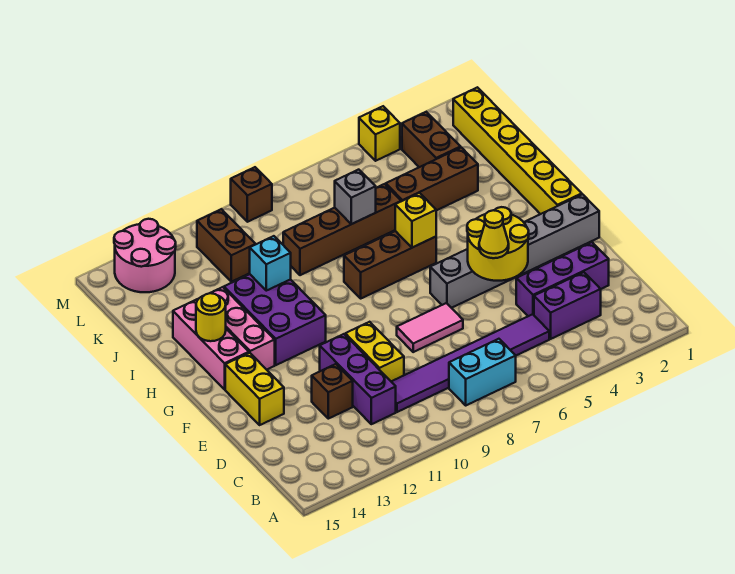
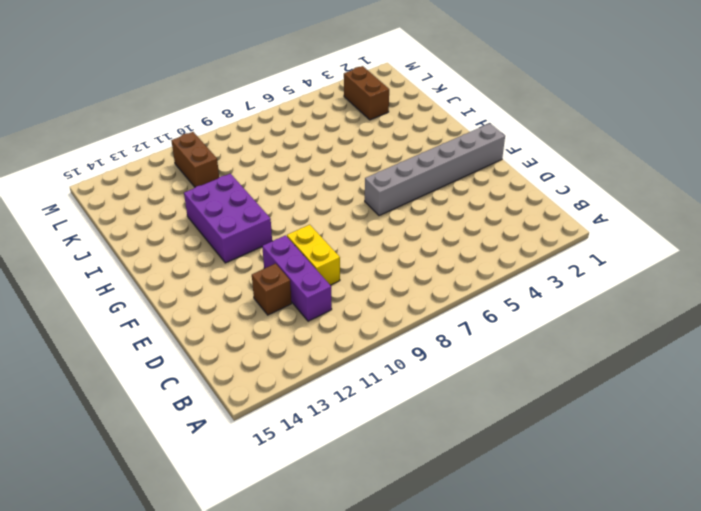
none -> cyan brick B7:B8 level 1
none -> purple brick C3:C4 level 1
none -> purple tile C5:C10 level 1

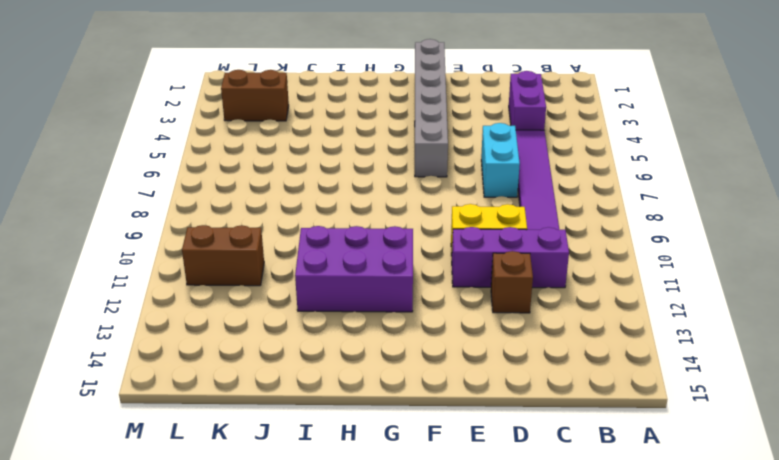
cyan brick D6:D7 level 1 -> cyan brick B7:B8 level 1
none -> purple brick D2:D4 level 1
none -> pink tile E7:E8 level 1
none -> yellow brick E14:F14 level 1

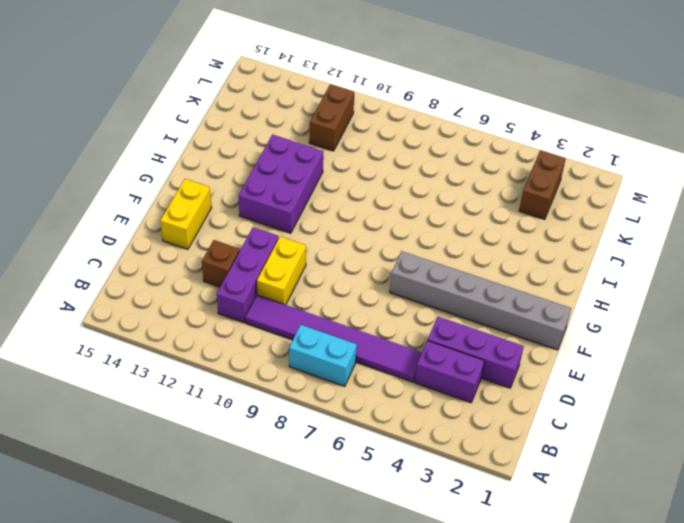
none -> pink tile E7:E8 level 1
none -> yellow brick G1:L1 level 1
none -> pink brick G13:I13 level 1

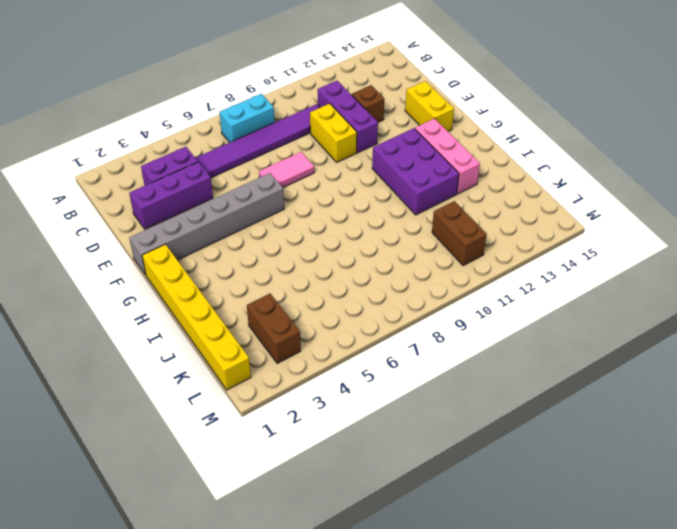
none -> pink brick G14:I14 level 1
none -> brown brick H6:H8 level 1
none -> brown brick J3:J5 level 1

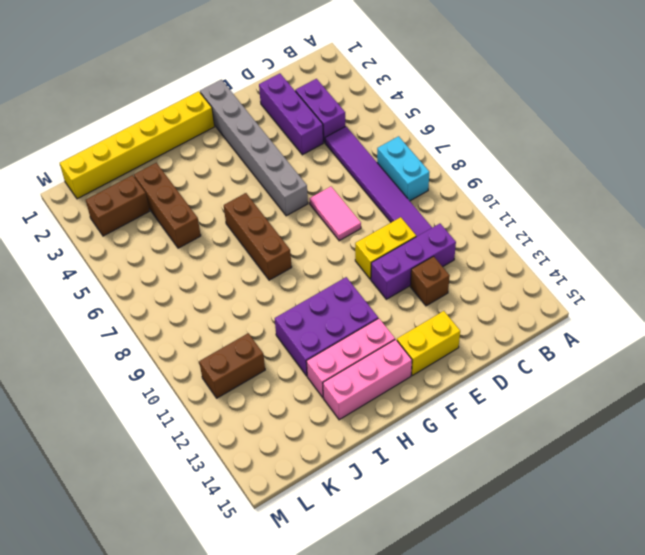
none -> brown brick J6:J9 level 1
none -> pink round brick L13:M14 level 1
none -> yellow brick M4 level 1

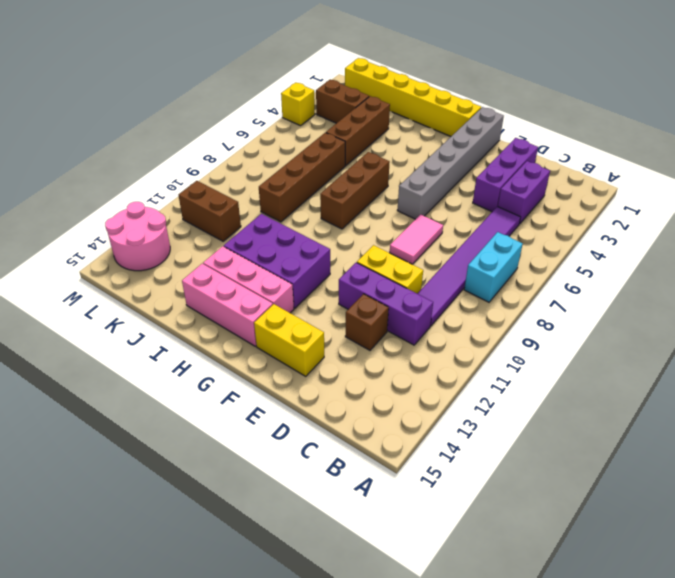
none -> brown brick M9 level 1
none -> yellow round brick E4:F5 level 2
none -> yellow brick H6 level 2

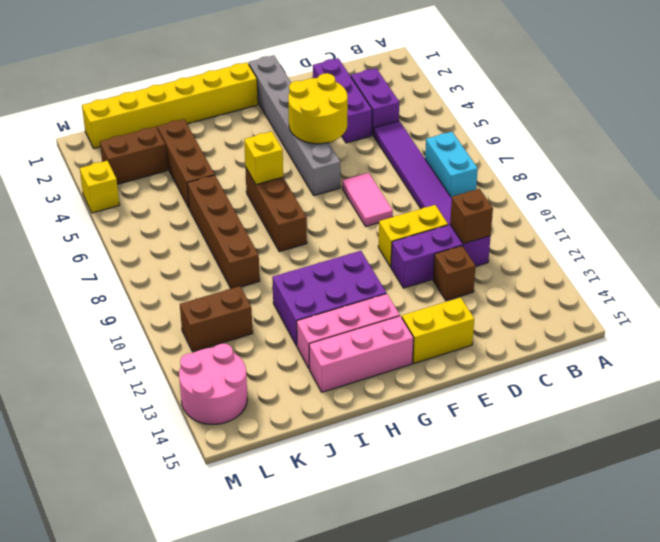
brown brick C11 level 2 -> brown brick M9 level 1
none -> yellow round brick H14 level 2
none -> cyan brick I11 level 2
none -> grey brick J7 level 2

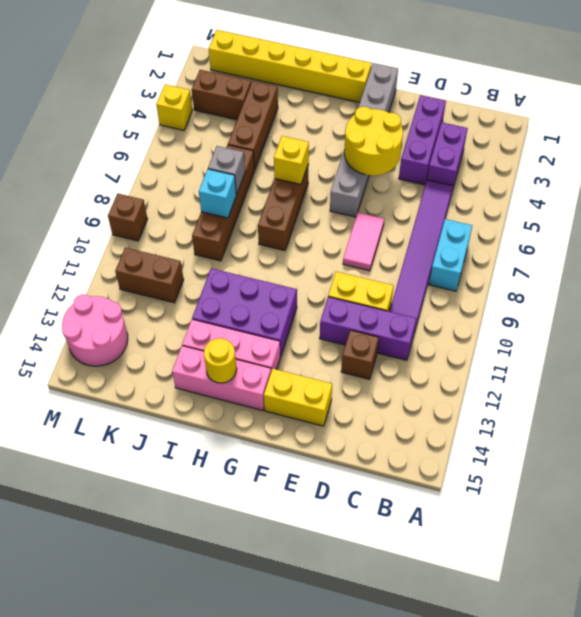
cyan brick J8 level 2 -> cyan brick I11 level 2
none -> yellow cone E5 level 3

